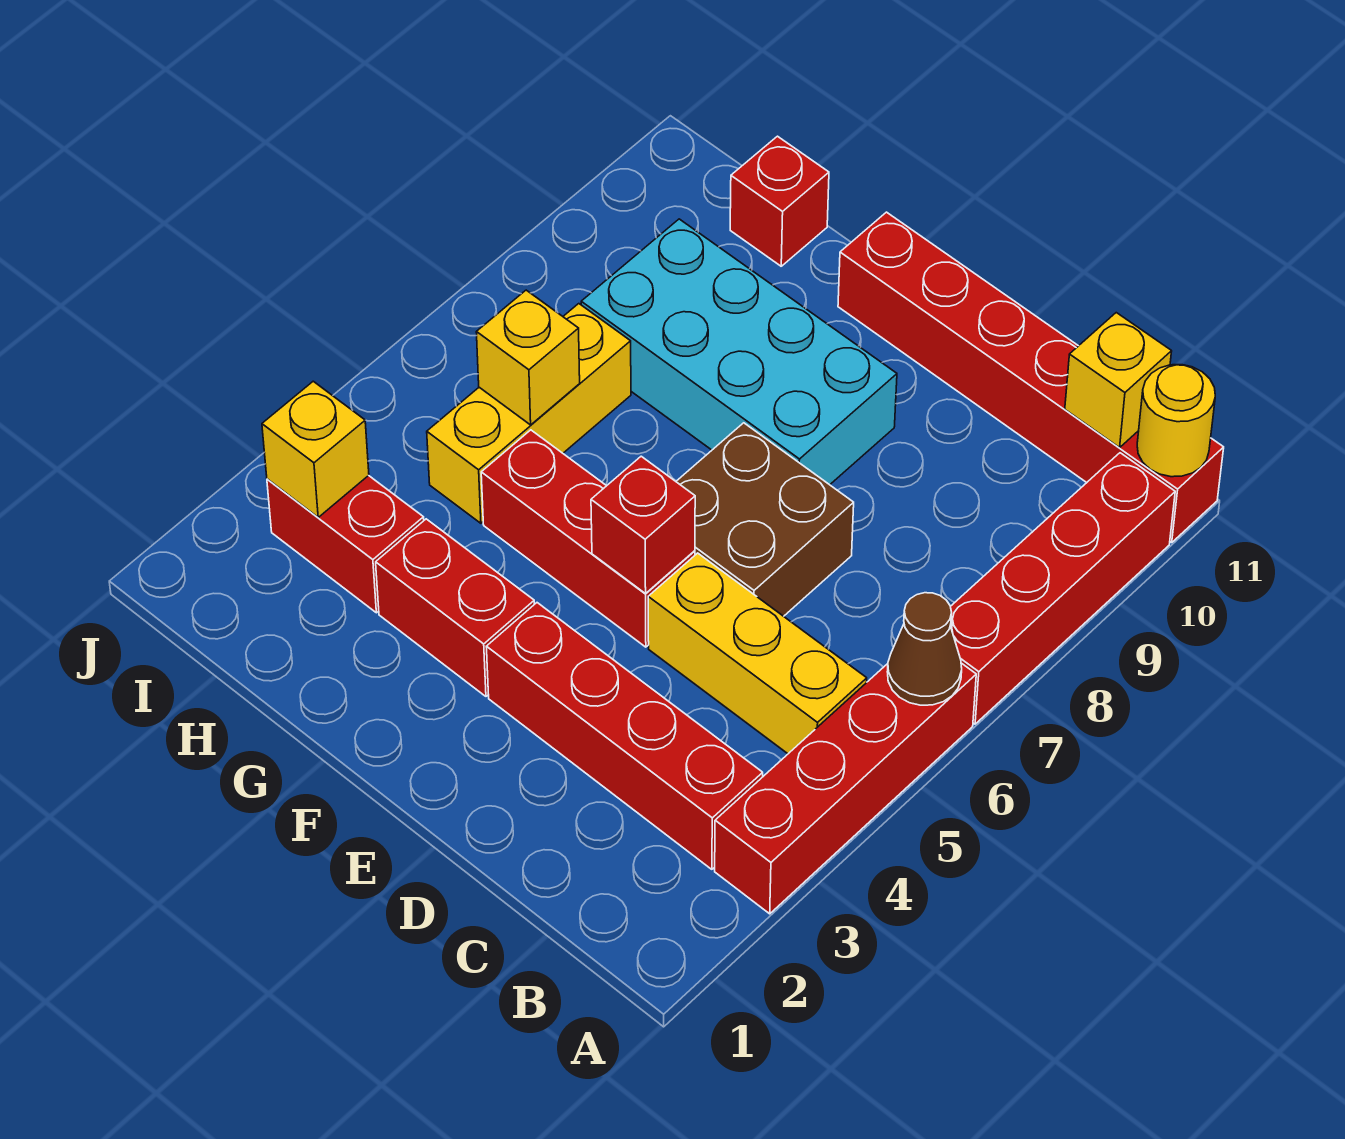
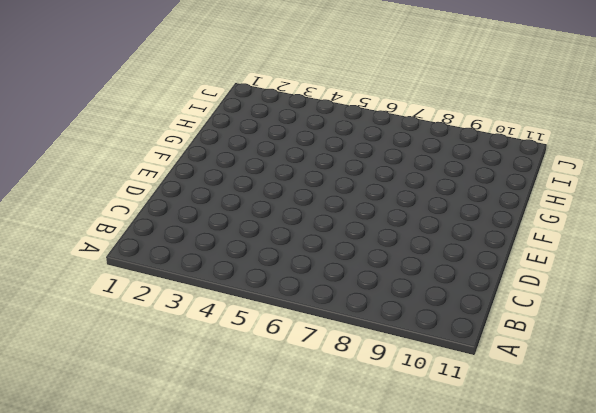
none -> red brick A3:A6 level 1
none -> red brick A7:A10 level 1
none -> red brick A11:F11 level 1

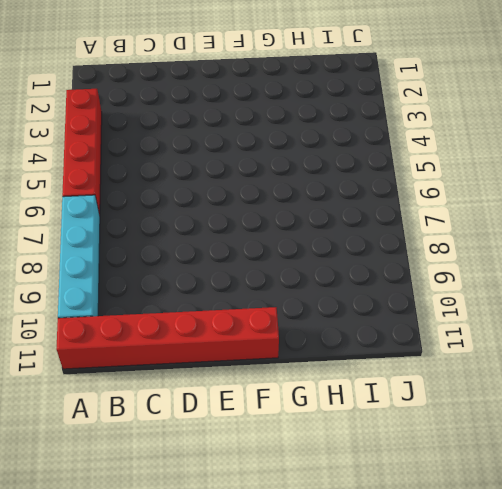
cyan brick A7:A10 level 1 -> red brick A7:A10 level 1
none -> red brick B3:E3 level 1
none -> yellow brick B5:D5 level 1
none -> brown brick D6:E7 level 1

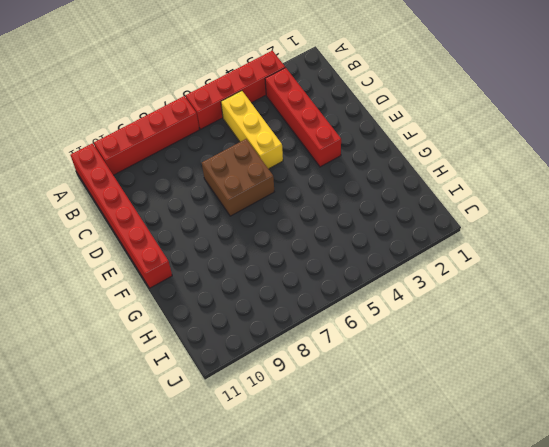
none -> red brick E5:G5 level 1
none -> cyan brick E8:H9 level 1
none -> red brick F3:G3 level 1

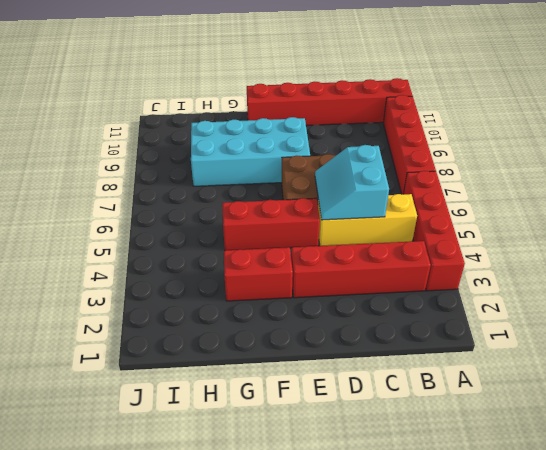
cyan slope C5:D6 level 2 top C -> none
none -> red brick H3:I3 level 1
none -> yellow brick H5:H7 level 1
none -> red brick H11 level 1

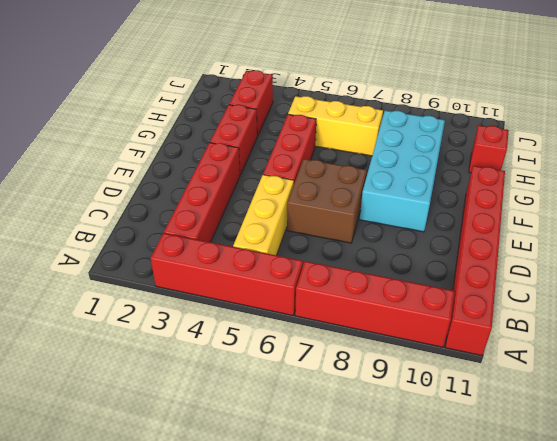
none -> brown cone A6 level 2
none -> yellow round brick A11 level 2
none -> yellow brick B11 level 2

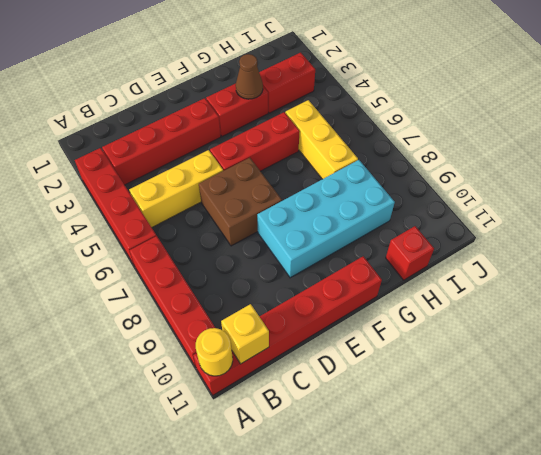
brown cone G3 level 2 -> brown cone A6 level 2
none -> red brick E5 level 2
none -> yellow brick H6 level 2
none -> yellow brick I3 level 2

